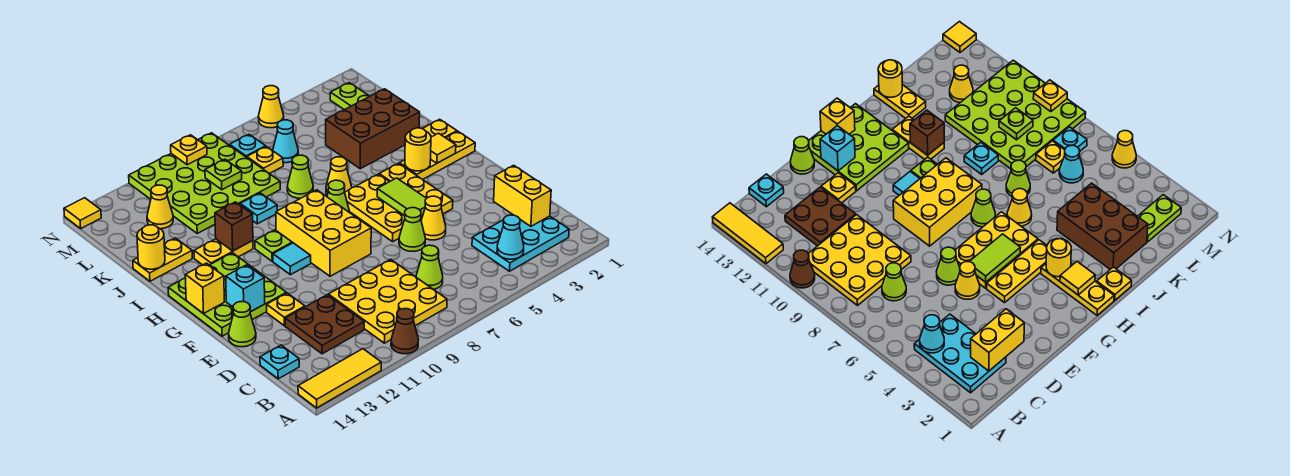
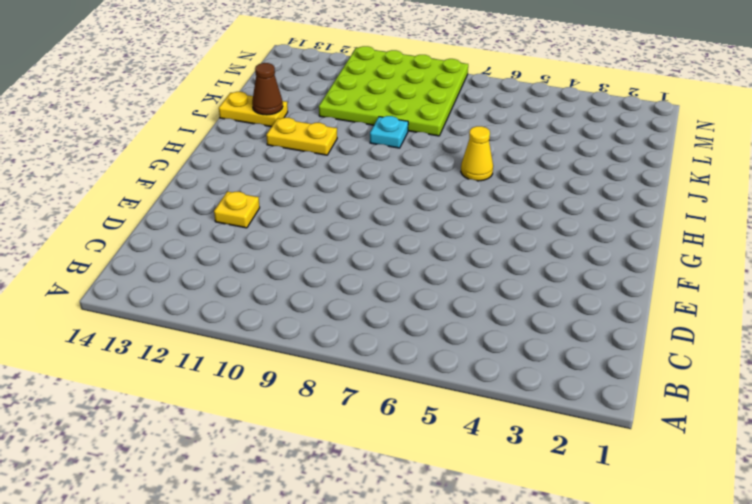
brown cone J13 level 2 -> brown cone A10 level 1
none -> yellow tile A12:A14 level 1
none -> cyan plate B2:C4 level 1
none -> yellow plate B8:D10 level 1
none -> lime cone C7 level 1

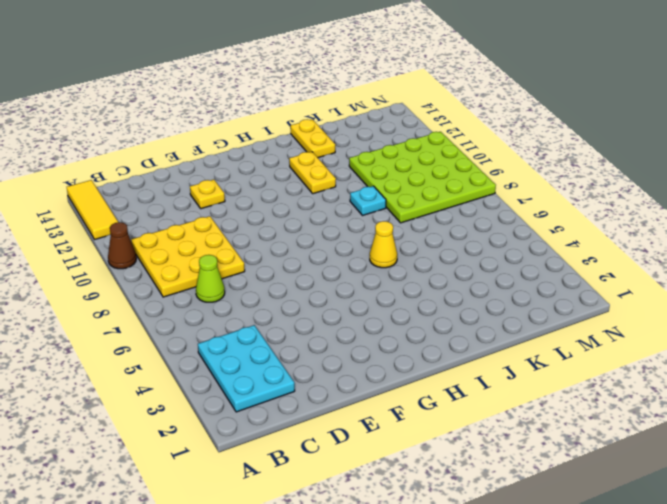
none -> brown plate C11:D12 level 1
none -> cyan plate C14 level 1
none -> yellow cone E5 level 1
none -> lime cone E6 level 1

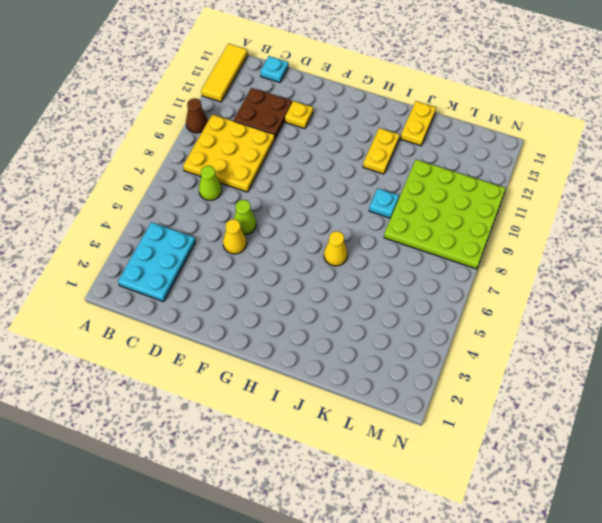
none -> lime cone E14 level 1
none -> yellow plate F4:H4 level 1
none -> yellow plate F5:H6 level 1
none -> yellow brick F8:H9 level 1

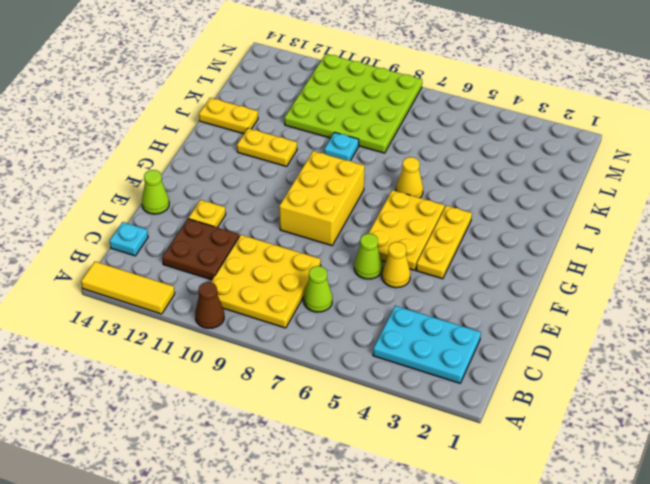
none -> lime plate F12:H14 level 1
none -> cyan tile G10 level 1
none -> yellow plate H1:H3 level 1
none -> lime cone H7 level 1

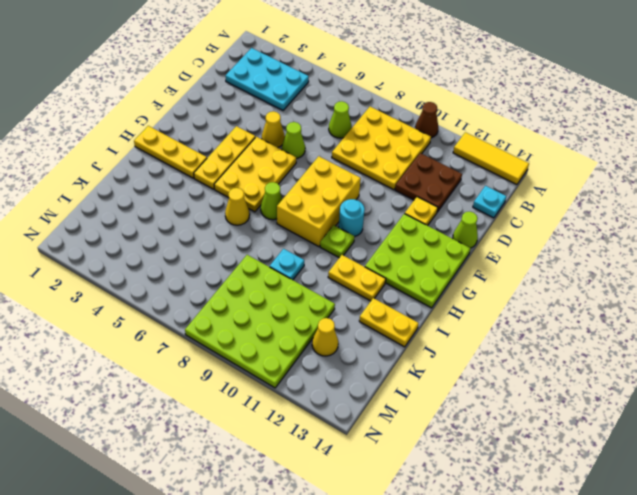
cyan round brick G10 level 1 -> cyan tile G10 level 1
none -> yellow plate I1 level 1
none -> brown brick J2:K4 level 1
none -> lime cone J7 level 1
none -> lime plate L2:M2 level 1

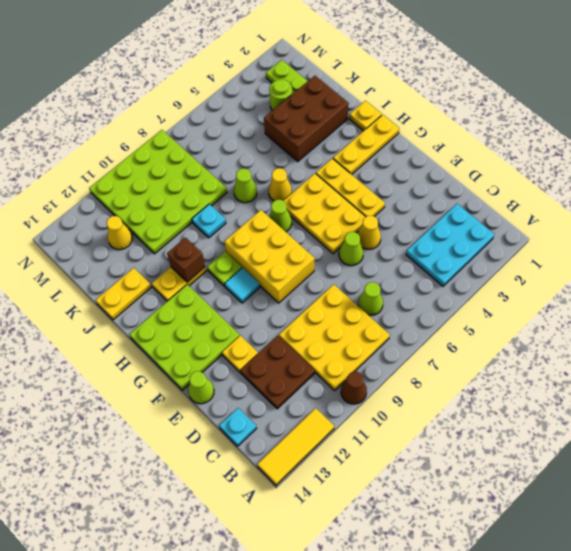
lime round brick L3 level 1 -> none
none -> cyan cone L6 level 1
none -> yellow plate L7 level 1
none -> cyan plate M7 level 1
none -> yellow cone N5 level 1

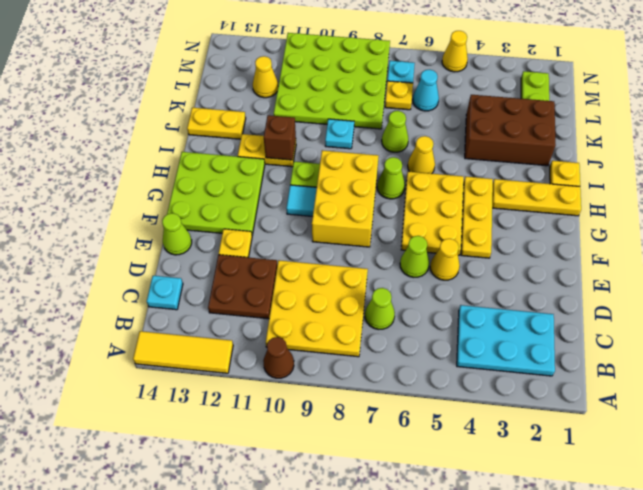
none -> yellow tile N14 level 1
none -> cyan cone B4 level 2
none -> yellow brick C2:D2 level 2
none -> lime tile F5:G5 level 2

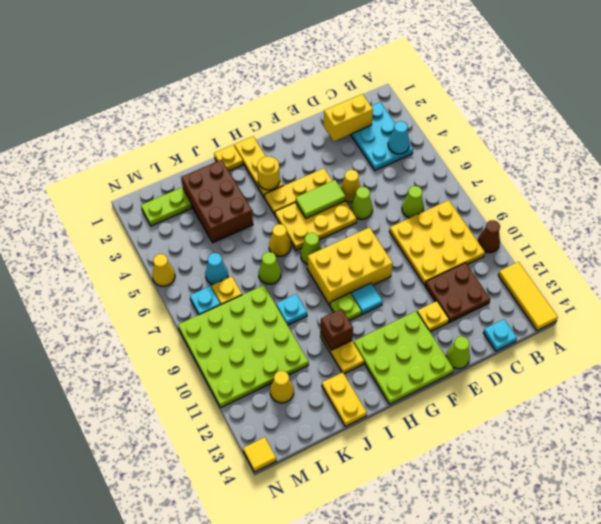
none -> cyan brick F13 level 2
none -> yellow brick G14 level 2
none -> yellow tile H2 level 2
none -> yellow round brick J14 level 2

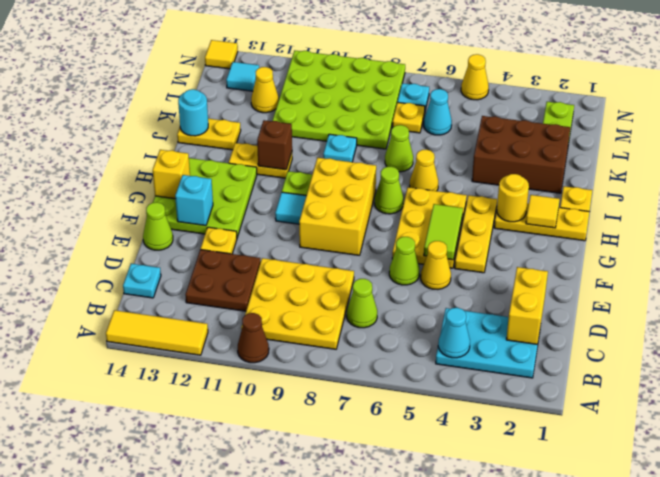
cyan round brick J14 level 2 -> yellow round brick J14 level 2
cyan tile M13 level 1 -> none
none -> lime plate L9 level 2
none -> yellow plate N9 level 2

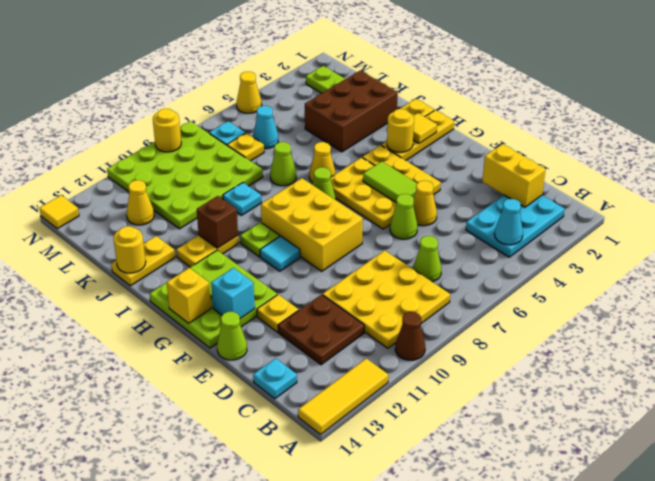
yellow round brick N9 level 2 -> yellow plate N9 level 2
none -> lime plate L9 level 2

